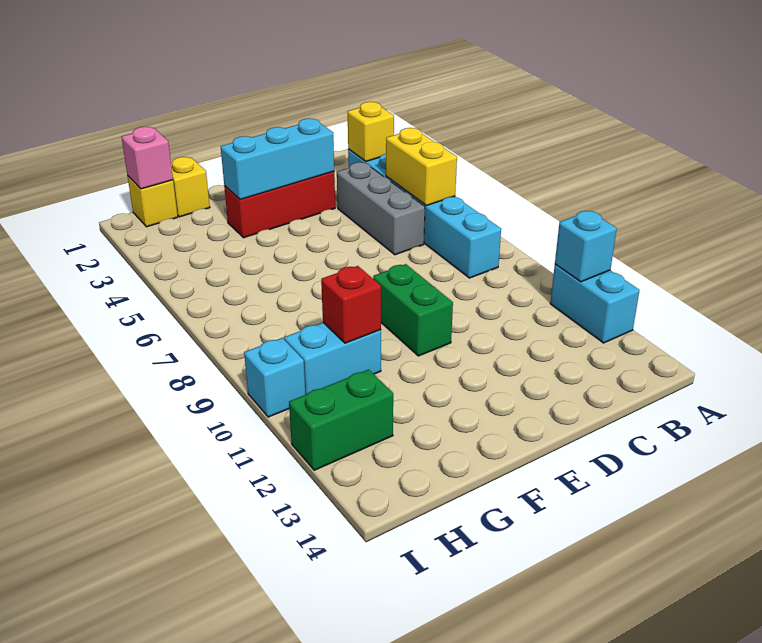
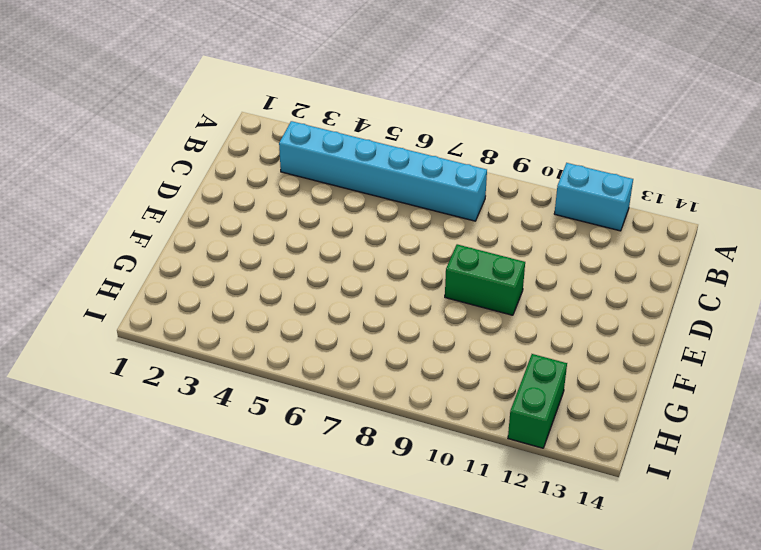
none -> grey brick C4:C6 level 1
none -> red brick D3:F3 level 1
none -> yellow brick G1 level 1

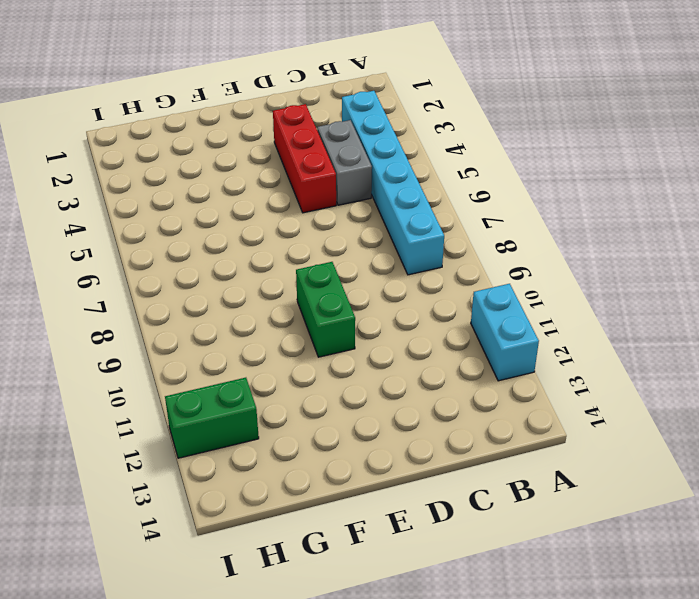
grey brick C4:C5 level 1 -> grey brick C4:C6 level 1
red brick D3:D5 level 1 -> red brick D3:F3 level 1
none -> yellow brick G1 level 1
none -> cyan brick G10:H10 level 1
none -> yellow brick H1 level 1

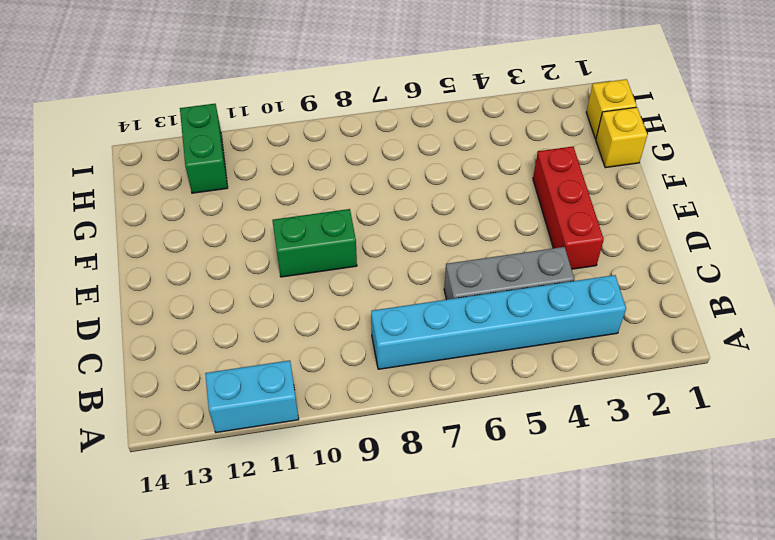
none -> cyan brick G10:H10 level 1
none -> cyan brick I10 level 1
none -> cyan brick A11 level 2

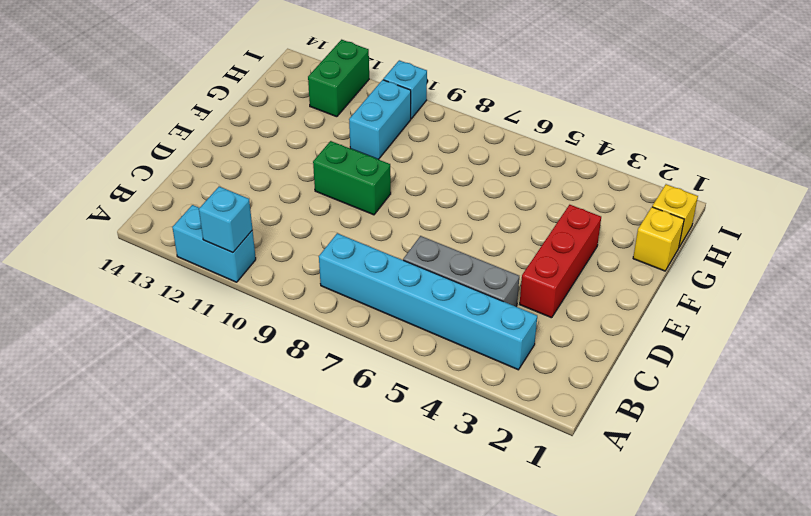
none -> yellow brick B3 level 2
none -> yellow brick B5:B6 level 2
none -> cyan brick D3:F3 level 2

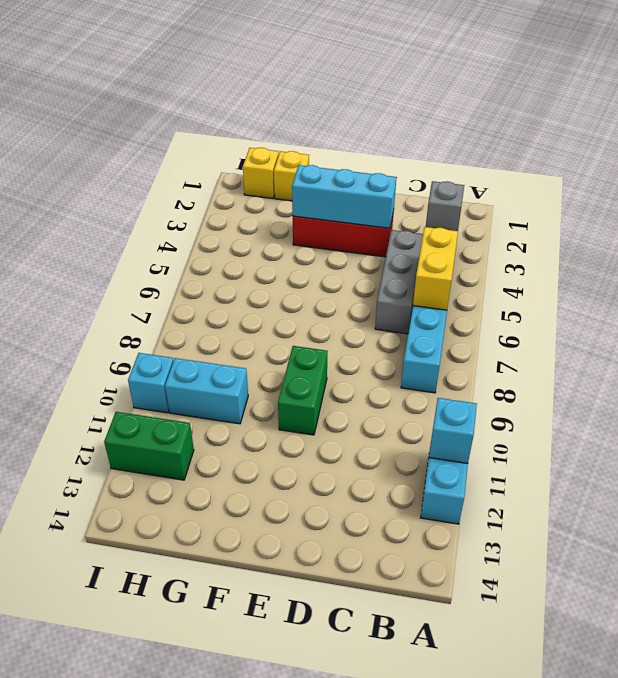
grey brick B3 level 2 -> yellow brick B3 level 2
none -> red brick G10 level 2
none -> pink brick H1 level 2

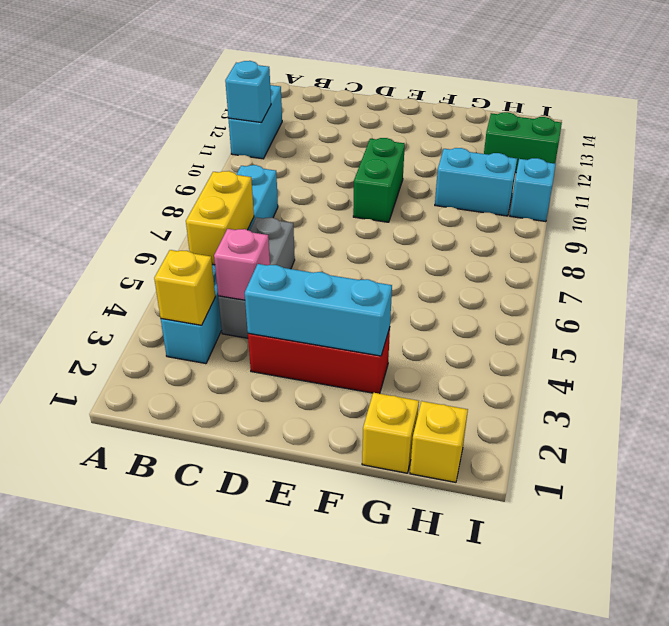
pink brick C4 level 2 -> pink brick H1 level 2
none -> red brick G10 level 2

